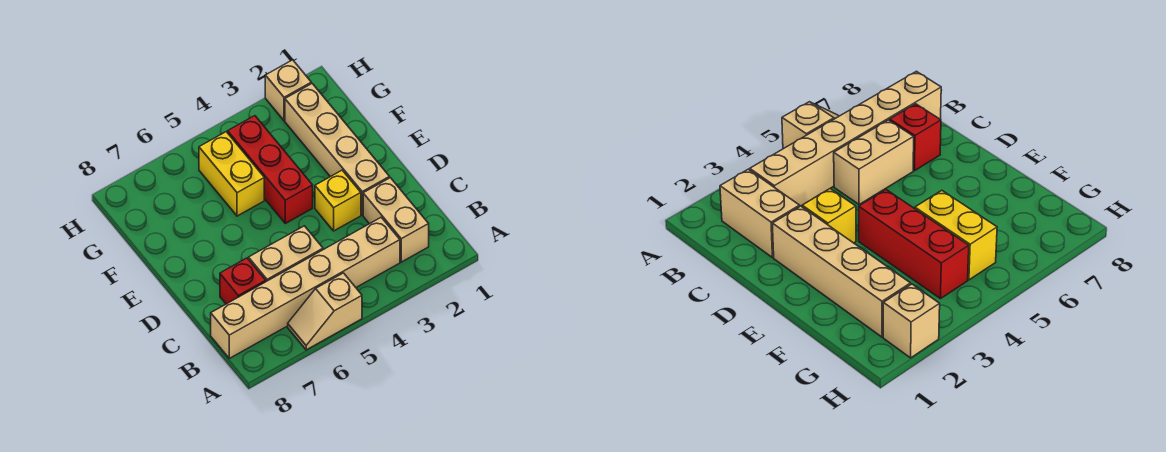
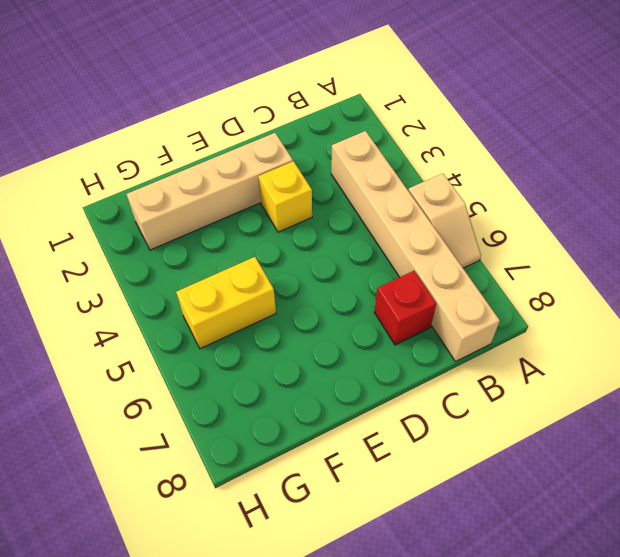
none -> tan brick B2:C2 level 1
none -> tan brick C5:C6 level 1

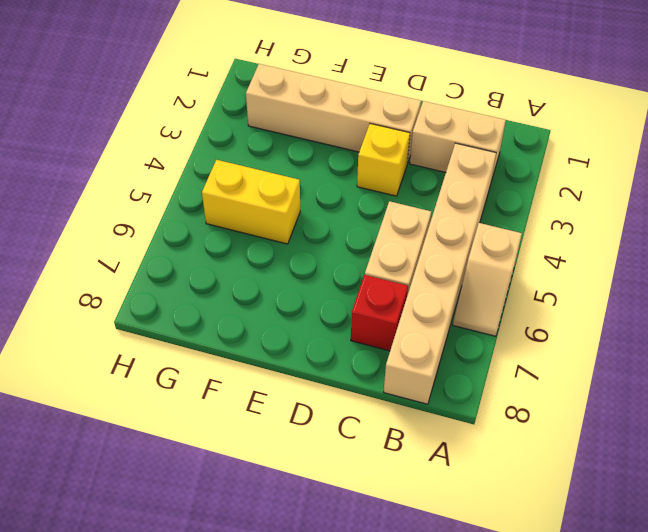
none -> red brick E4:G4 level 1
none -> tan brick H2 level 1

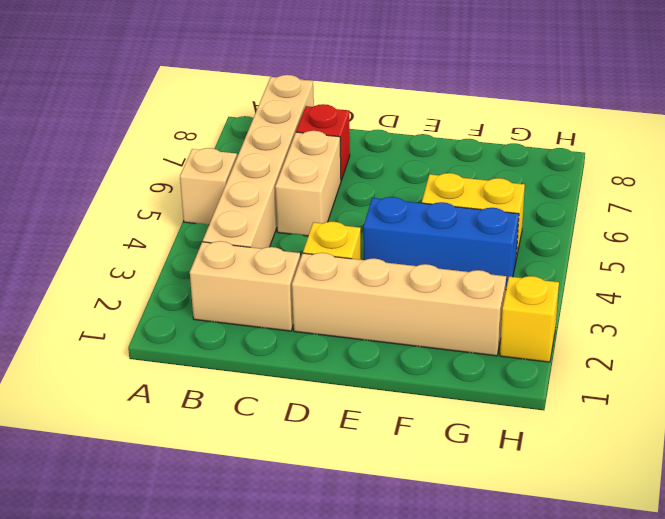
blue brick E4:G4 level 1 -> red brick E4:G4 level 1
yellow brick H2 level 1 -> tan brick H2 level 1

